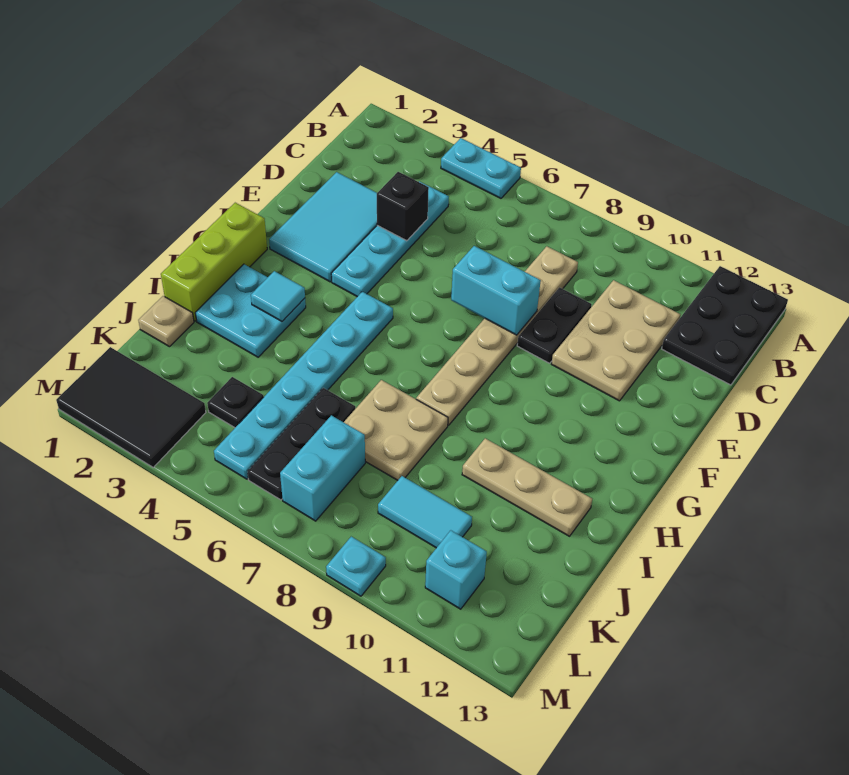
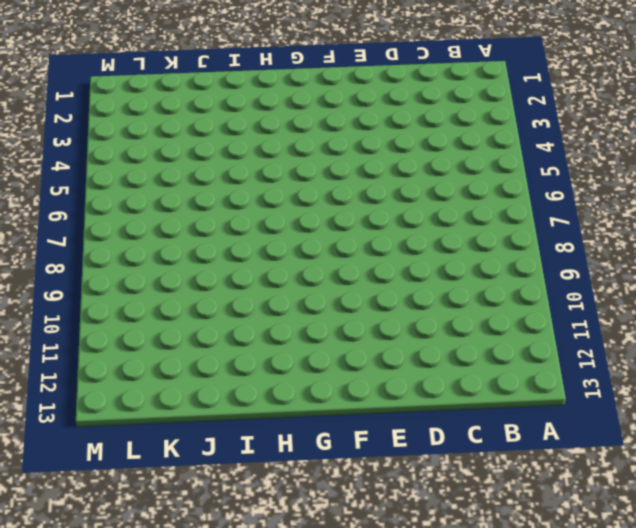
none -> cyan plate A4:A5 level 1
none -> black plate A12:C13 level 1
none -> cyan plate C4:F4 level 1

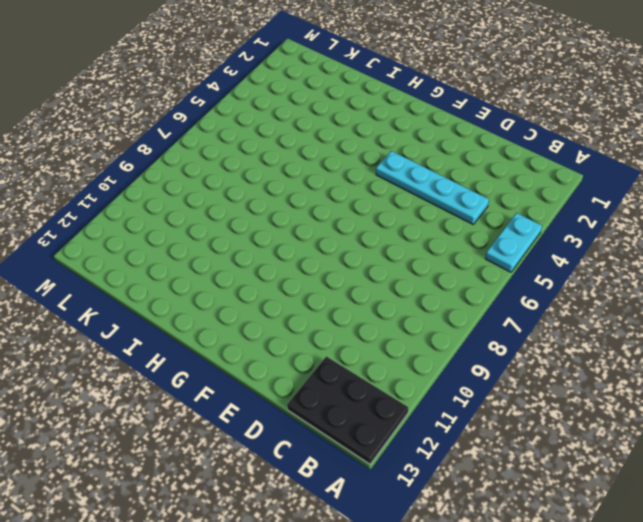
none -> tan plate C8:H8 level 1
none -> tan plate C10:E11 level 1
none -> cyan tile D2:F3 level 1

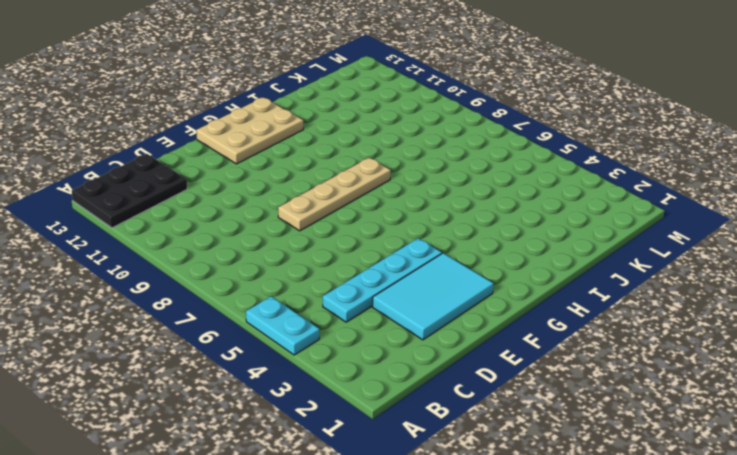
tan plate E8:H8 level 1 -> tan plate C8:H8 level 1
tan plate F12:H13 level 1 -> tan plate C10:E11 level 1
none -> black plate D9:E9 level 1
none -> lime brick G1:I1 level 1
none -> cyan plate G5:L5 level 1

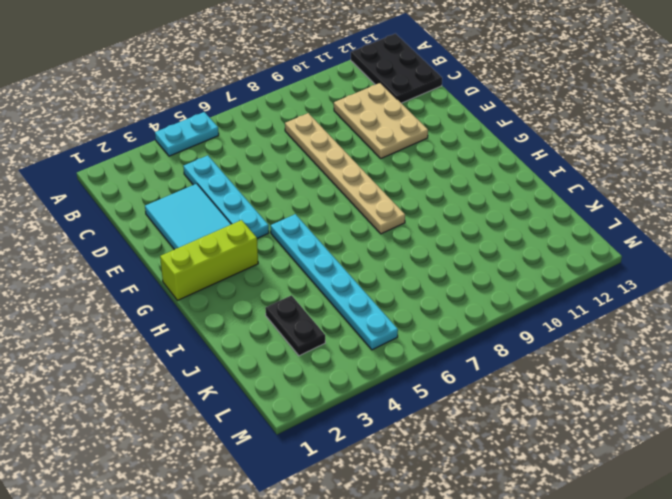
lime brick G1:G3 level 1 -> lime brick G1:I1 level 1
black plate J3:K3 level 1 -> black plate D9:E9 level 1
none -> cyan plate H2:I3 level 1
none -> tan plate I7:J8 level 1
none -> tan plate I10:I12 level 1

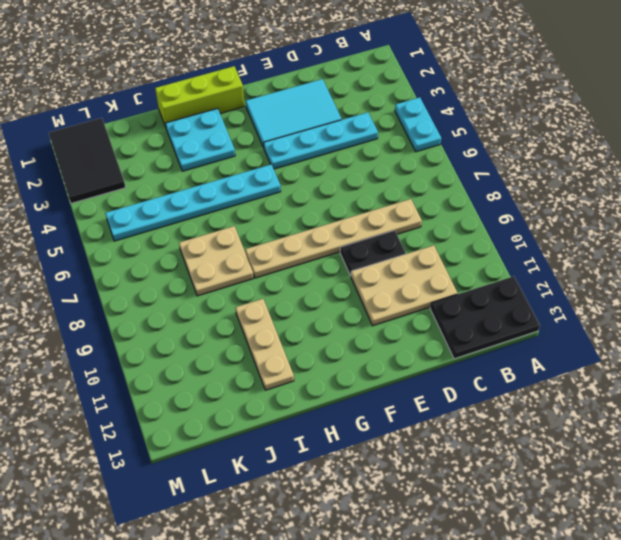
none -> tan plate J1 level 1
none -> black plate J6:L6 level 1
none -> black plate K4 level 1

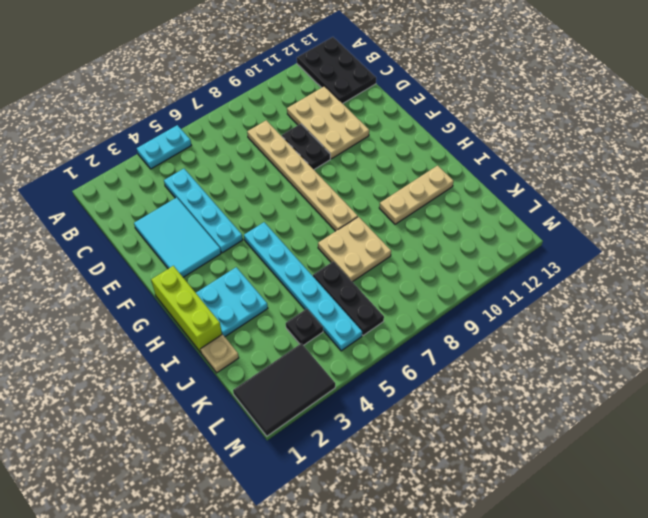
none -> cyan brick K7:L7 level 1
none -> cyan tile K9:K10 level 1
none -> cyan brick L11 level 1

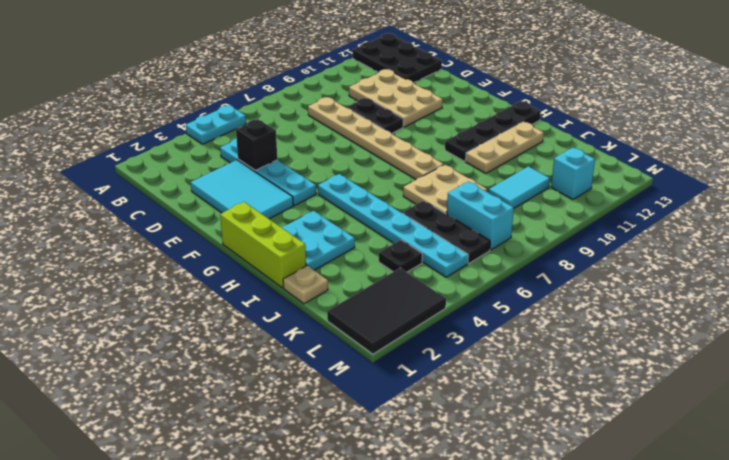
black plate H10:H13 level 1 -> none
none -> cyan plate M9 level 1
none -> cyan brick E7:E8 level 2
none -> cyan tile H3 level 2

